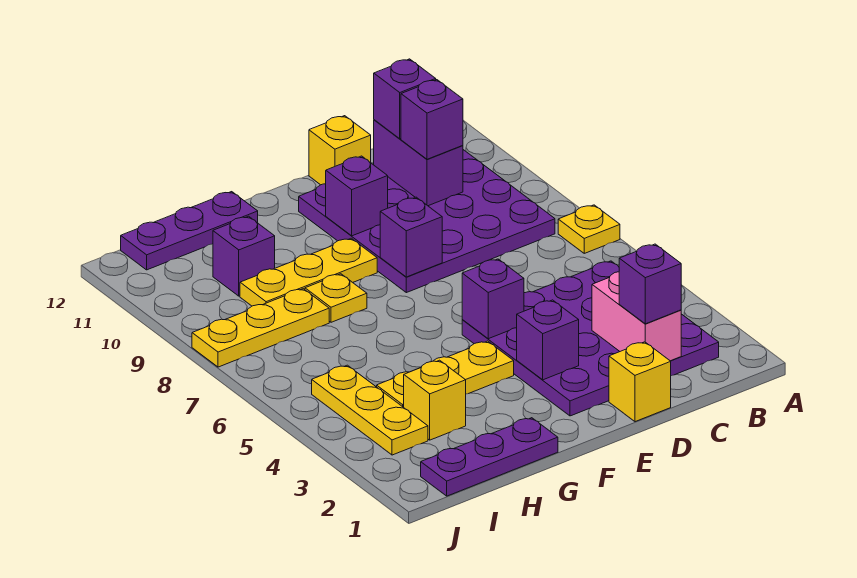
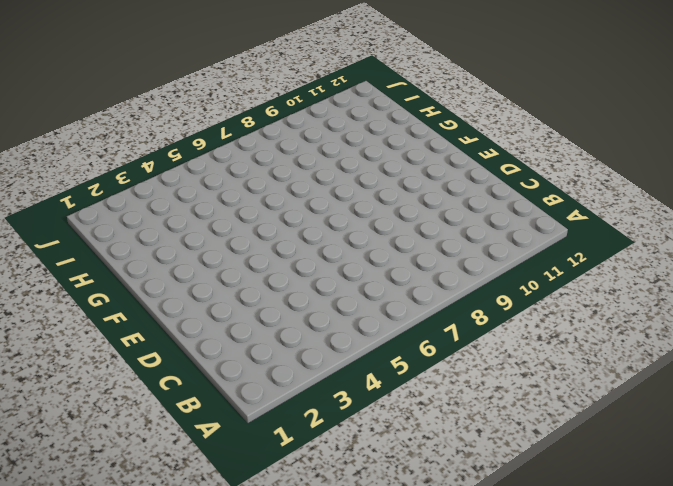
none -> yellow plate A7 level 1
none -> purple plate B2:E5 level 1
none -> purple plate B8:E11 level 1

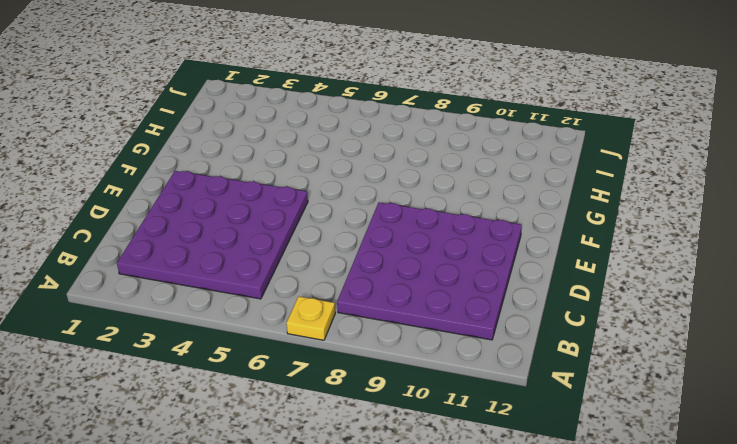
none -> yellow brick D1 level 1
none -> yellow brick D12 level 1
none -> yellow plate F4:H4 level 1

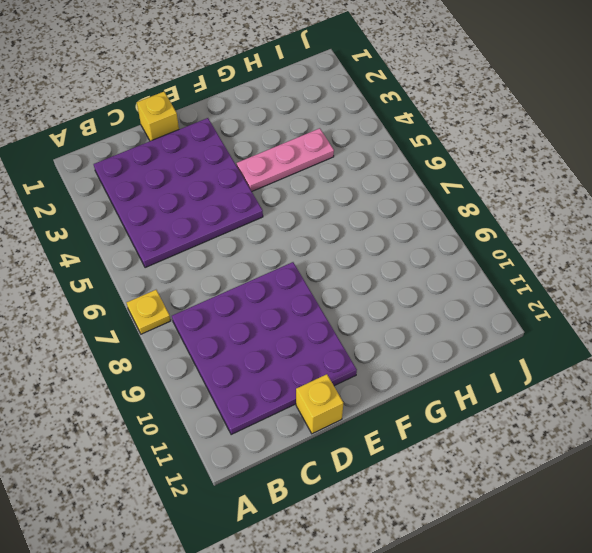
pink plate F4:H4 level 1 -> yellow plate F4:H4 level 1
none -> yellow plate F9:H9 level 1
none -> purple plate G1:I1 level 1
none -> yellow plate G8 level 1

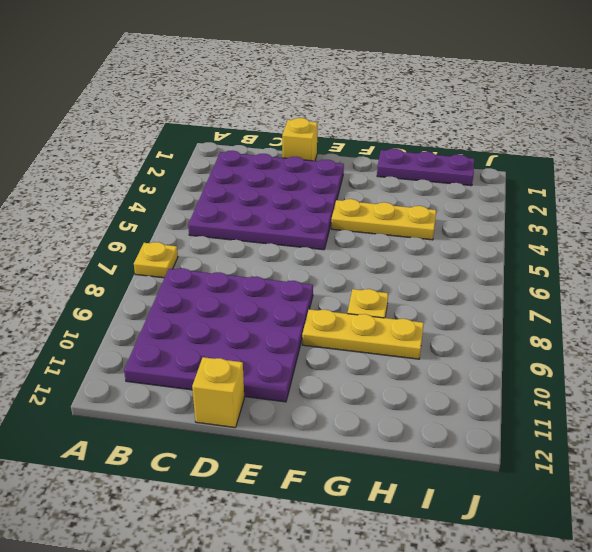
none -> purple plate G12:I12 level 1
none -> yellow brick H3 level 1
none -> yellow plate H8:J8 level 1

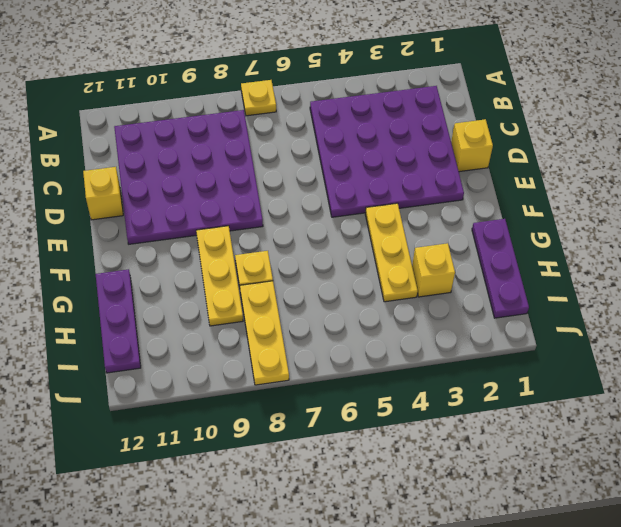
none -> purple brick H10 level 1
none -> yellow plate I3:I5 level 1
none -> pink brick C2:C3 level 2

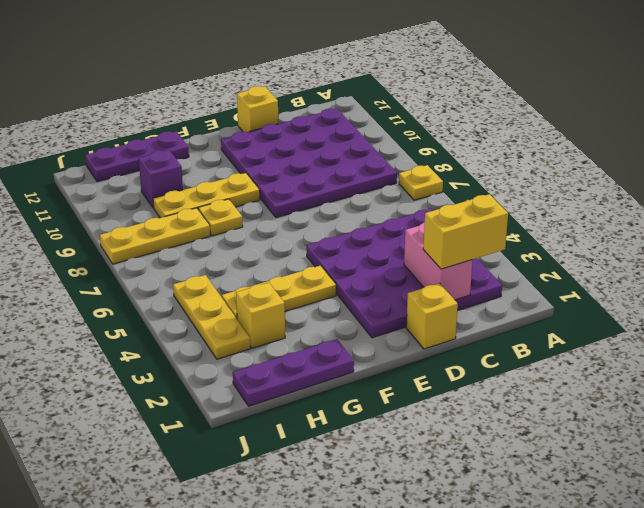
yellow brick B2:C2 level 3 -> purple brick C2 level 3
none -> purple brick C10:C11 level 2
none -> purple brick E3 level 2
none -> purple brick E5 level 2

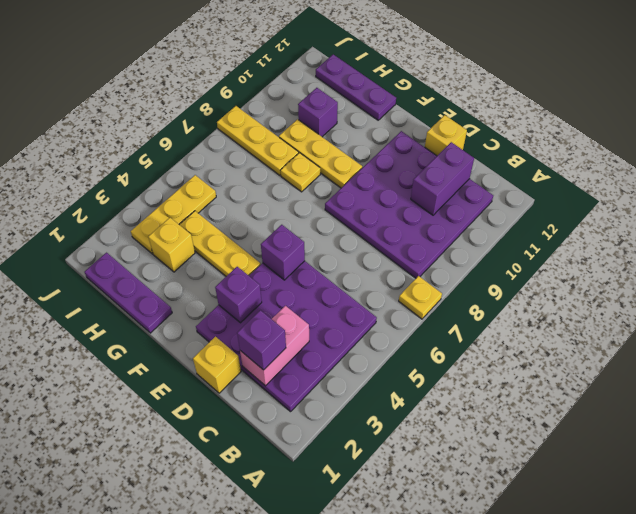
none -> purple brick E8 level 2
none -> purple brick E10 level 2
none -> purple brick C10 level 3

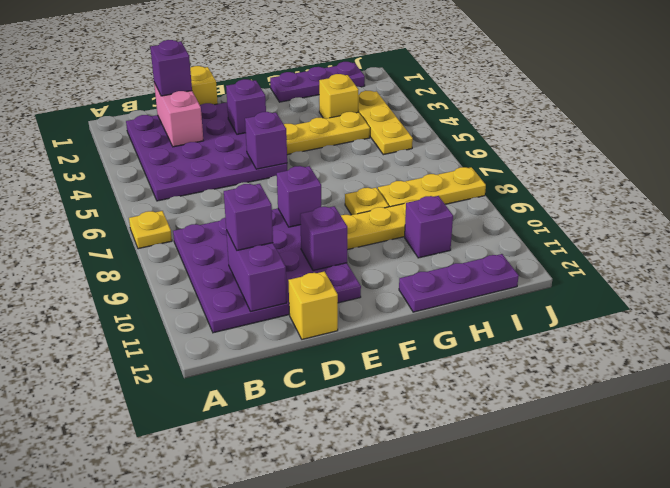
none -> purple brick C11 level 3

